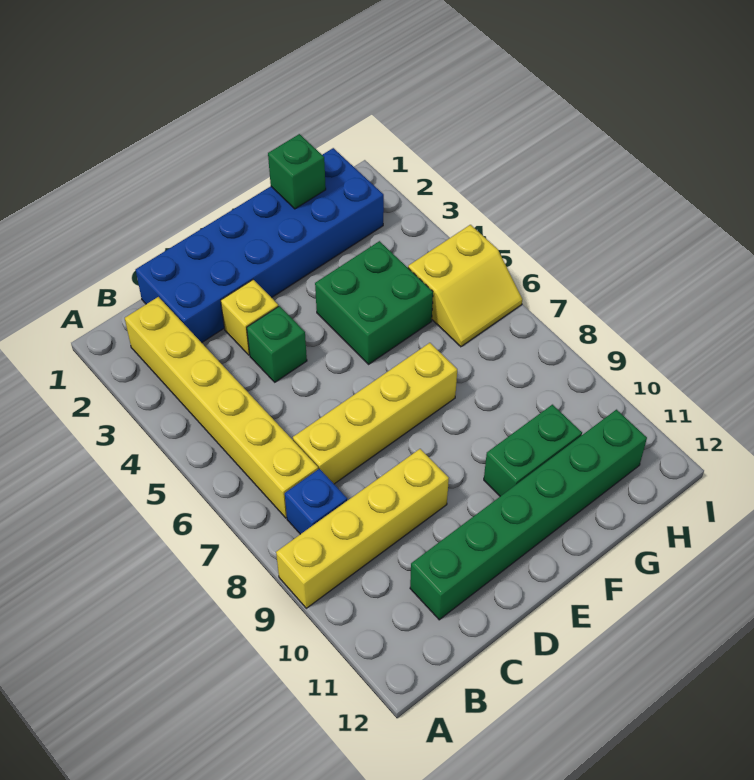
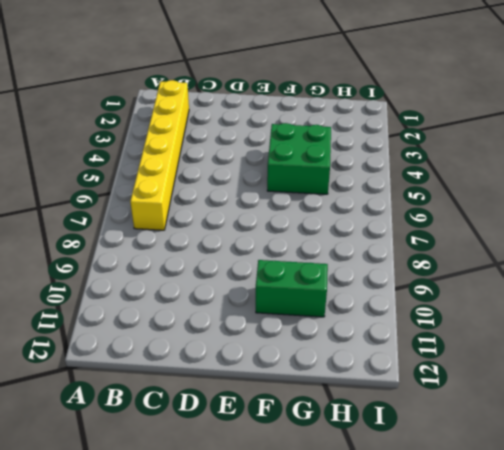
none -> yellow brick A9:D9 level 1
none -> blue brick B8 level 1
none -> blue brick C1:H2 level 1

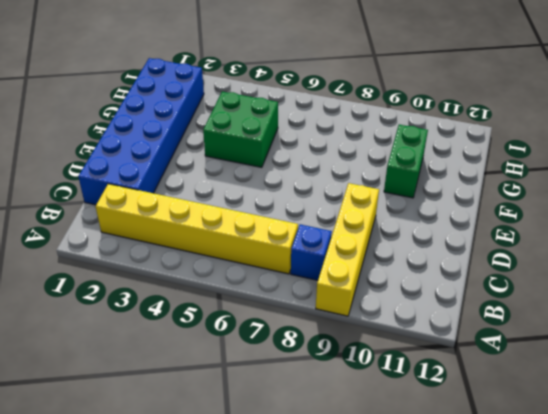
none -> yellow brick C7:F7 level 1
none -> green brick C11:H11 level 1
none -> yellow brick D3 level 1

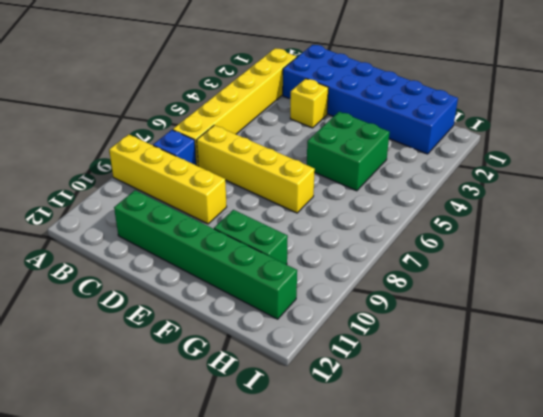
none -> green brick D4 level 1
none -> yellow slope H5:I6 level 1 top 5
none -> green brick G1 level 2

